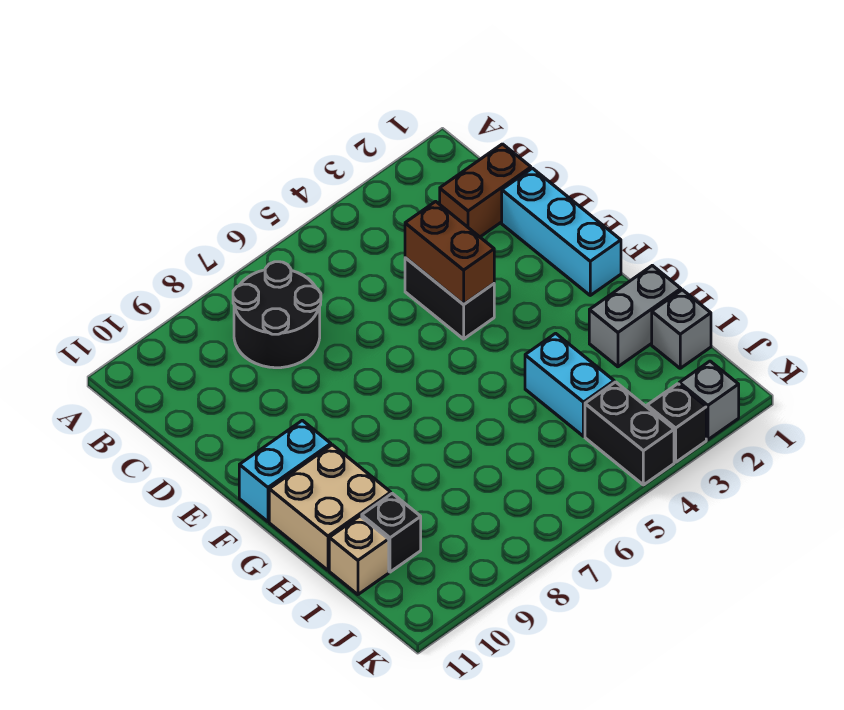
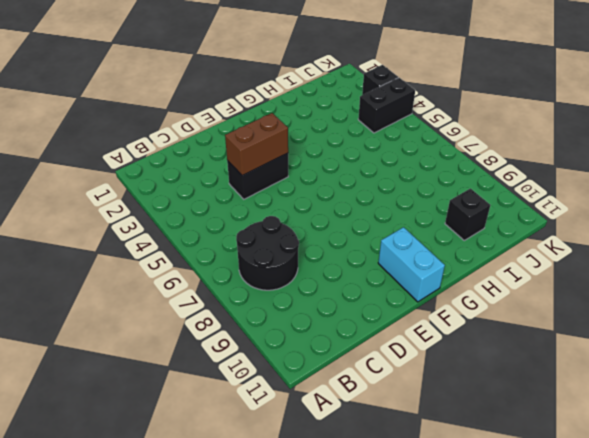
none -> brown brick C1:C2 level 1
none -> cyan brick D1:F1 level 1
none -> tan brick G10:H11 level 1

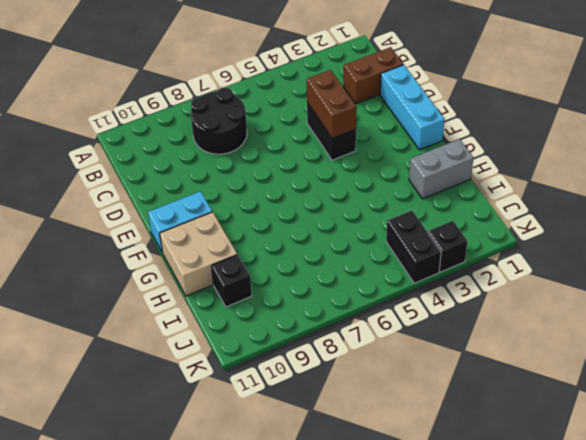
none -> cyan brick H4:I4 level 1
none -> grey brick I1 level 1
none -> tan brick I11 level 1

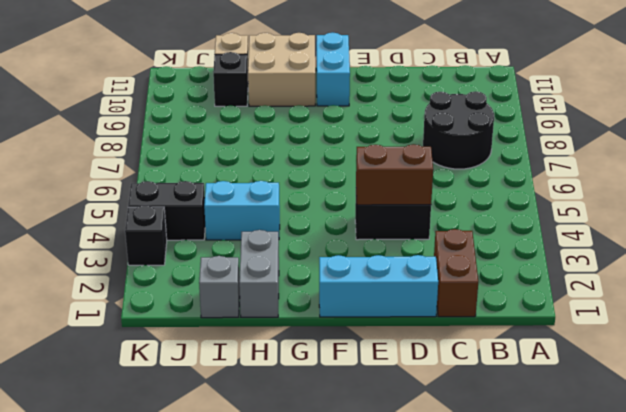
none -> grey brick K2 level 1

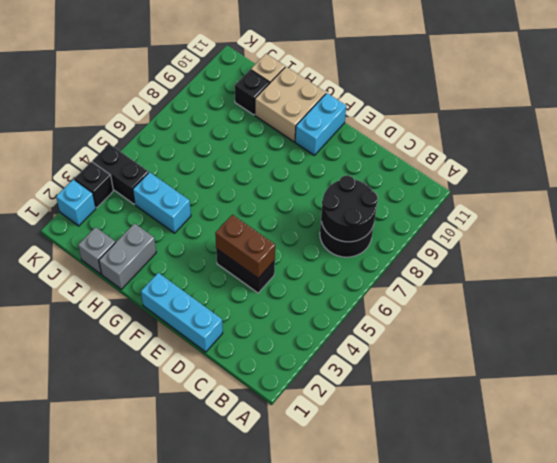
black round brick B7:C8 level 2 -> none
cyan brick K2 level 1 -> grey brick K2 level 1
none -> brown brick C1:C2 level 1

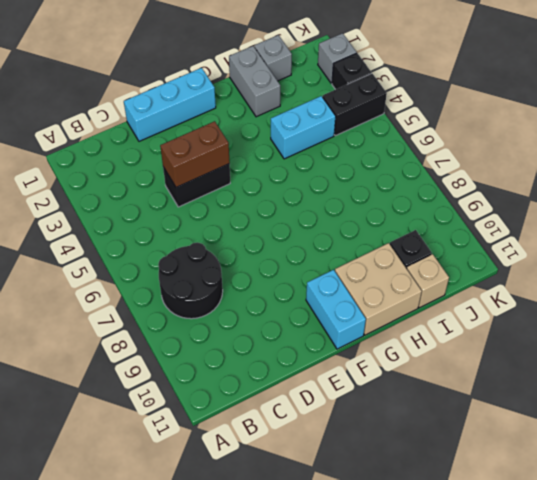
none -> brown brick C1:C2 level 1

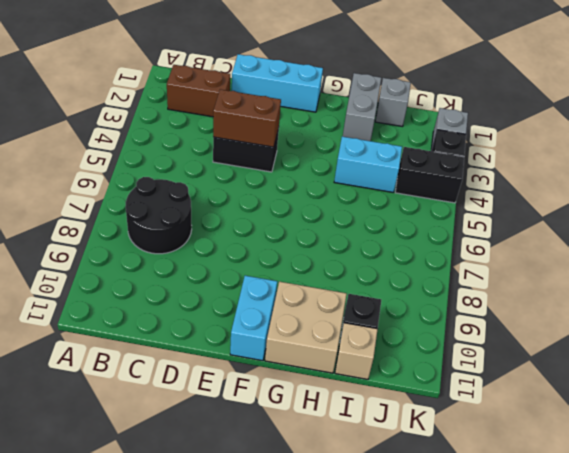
brown brick B2:C2 level 1 -> brown brick C1:C2 level 1

